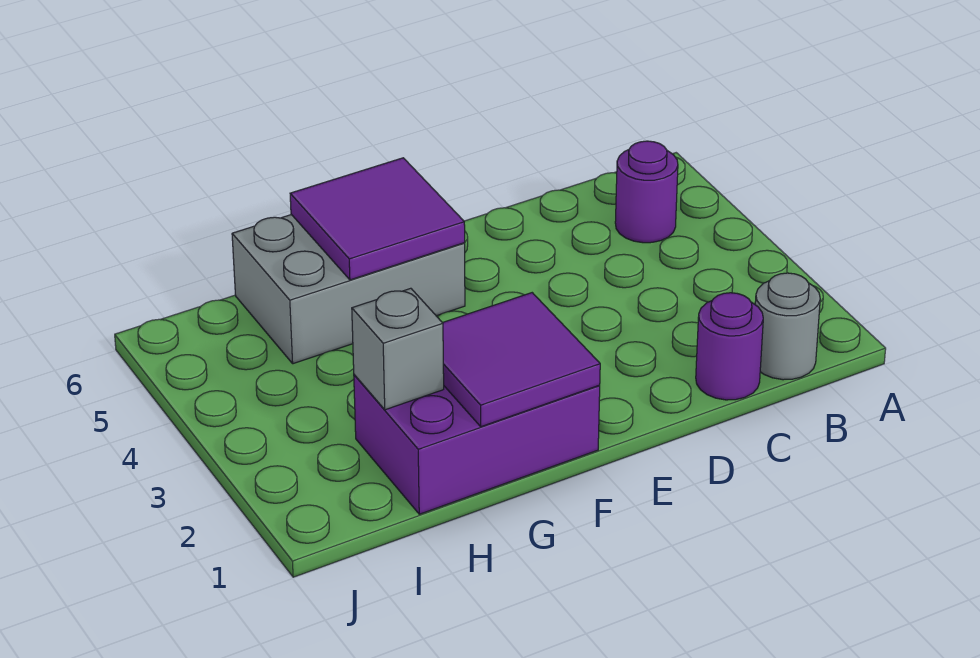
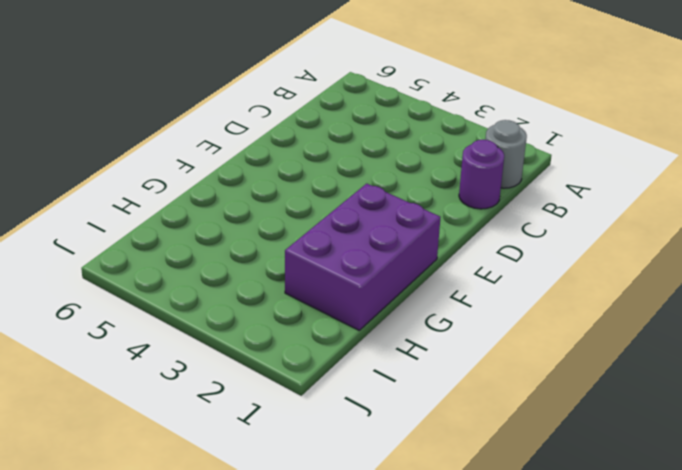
none -> purple round brick B5 level 1
none -> grey brick F5:H6 level 1

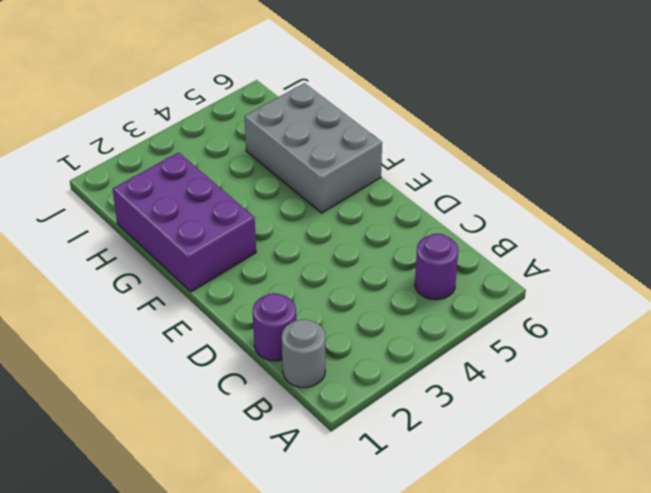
none -> purple tile F1:G2 level 2
none -> purple tile F5:G6 level 2

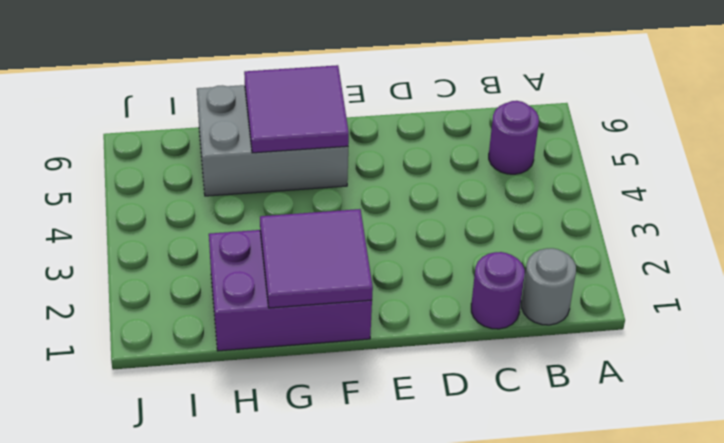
none -> grey brick H2 level 2

